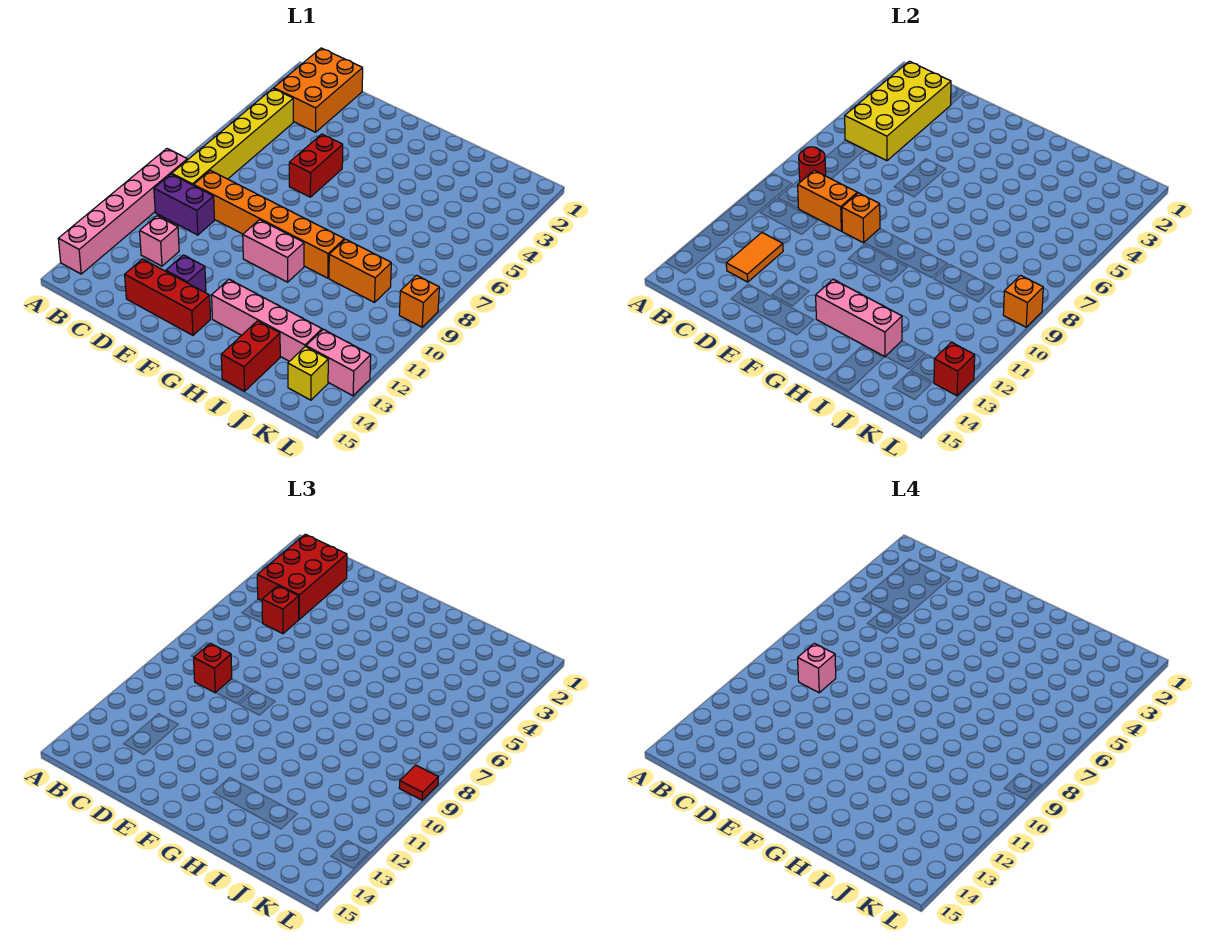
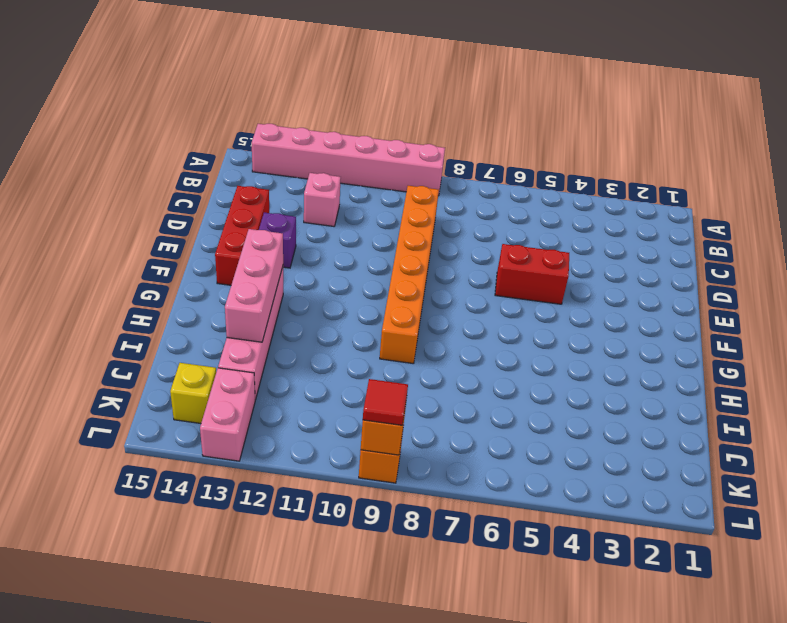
none -> orange brick B1:C3 level 1
none -> yellow brick B4:B9 level 1
none -> purple brick B10:C10 level 1

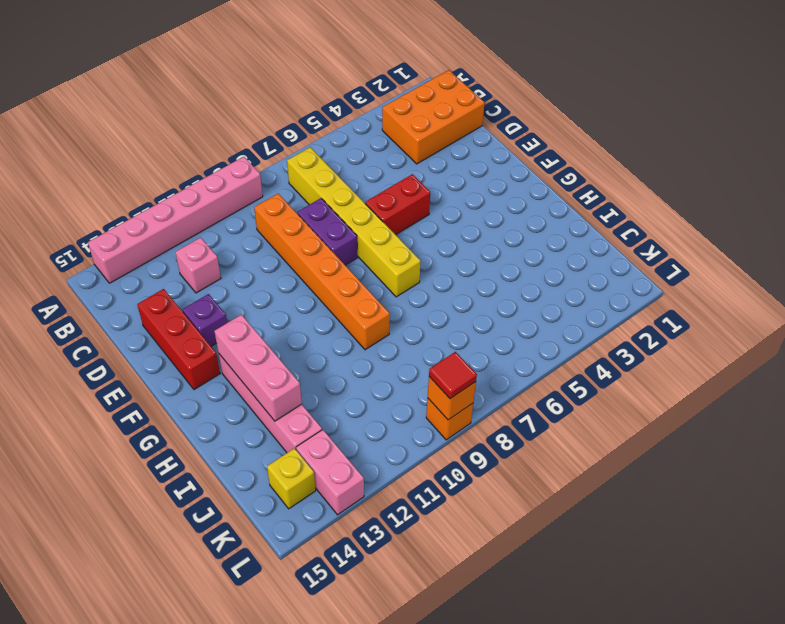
yellow brick B7:G7 level 1 -> yellow brick B4:B9 level 1
purple brick D8:E8 level 1 -> purple brick B10:C10 level 1
none -> pink brick F10:G10 level 1
none -> orange brick I9:J9 level 1
none -> red brick I14:I15 level 1

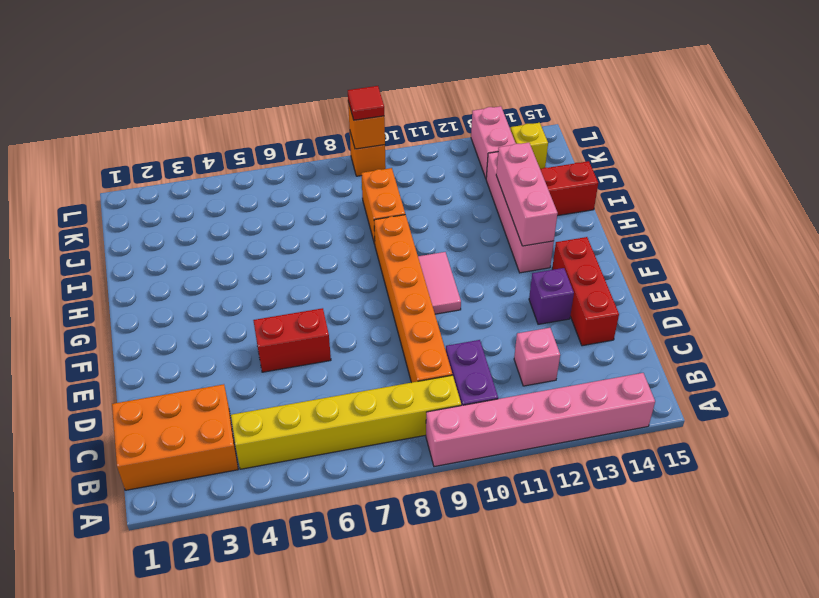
pink tile F10:G10 level 1 -> pink brick F10:G10 level 1
none -> yellow brick B2:C5 level 2
none -> red round brick B8 level 2
none -> orange brick C9:D9 level 2

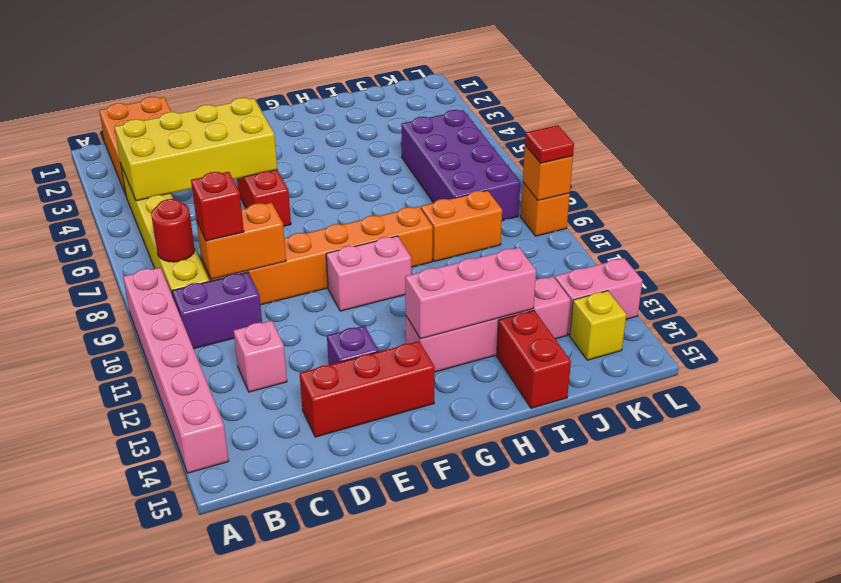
yellow brick B4:E5 level 2 -> yellow brick B2:C5 level 2
purple brick J5:K8 level 1 -> none
none -> orange tile C12:C13 level 2
none -> orange brick E9 level 2
none -> red brick L13 level 2

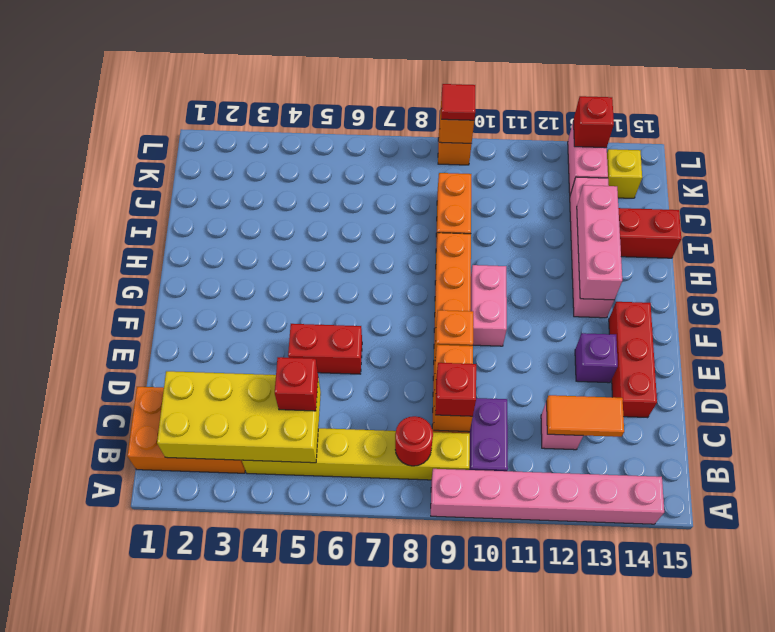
none -> red brick B2:C4 level 3
none -> pink brick C9 level 4

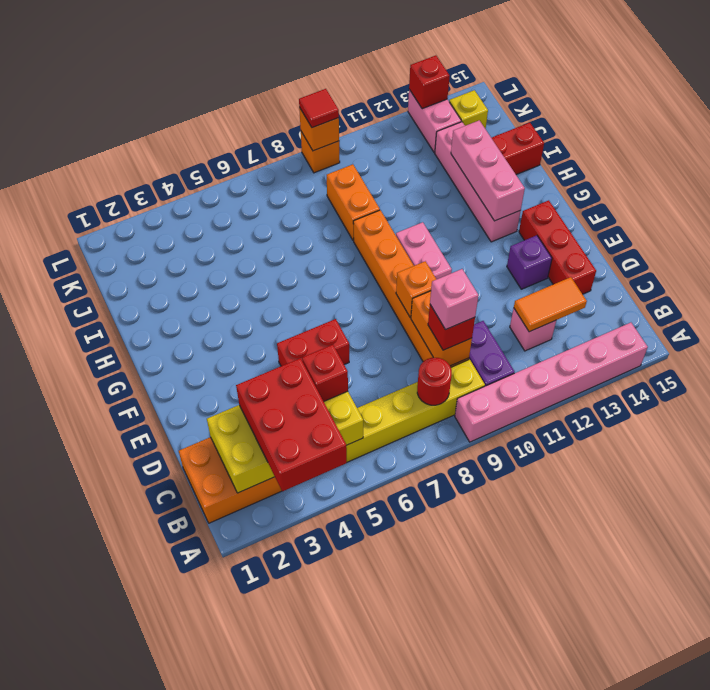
red brick A3:C4 level 3 -> red brick B2:C4 level 3

